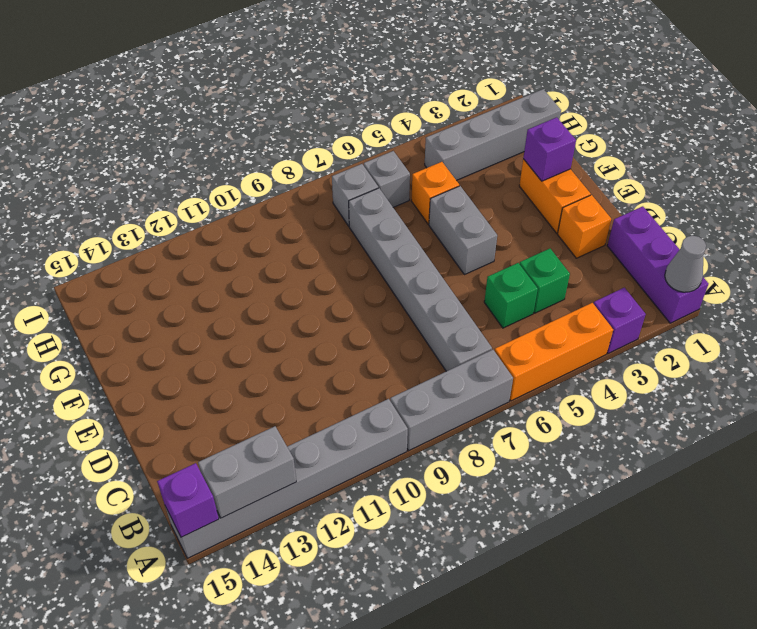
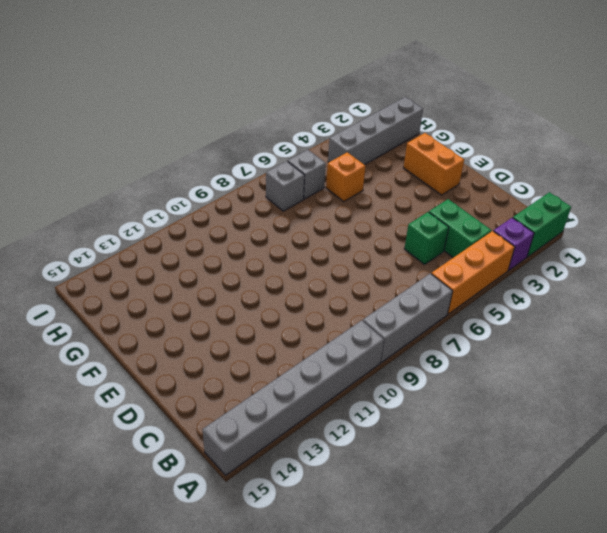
green brick A1:A2 level 1 -> purple brick A1:C1 level 1
green brick B4:C4 level 1 -> green brick C4 level 1
none -> grey brick B7:G7 level 1
none -> orange brick D2 level 1
none -> grey brick E5:F5 level 1

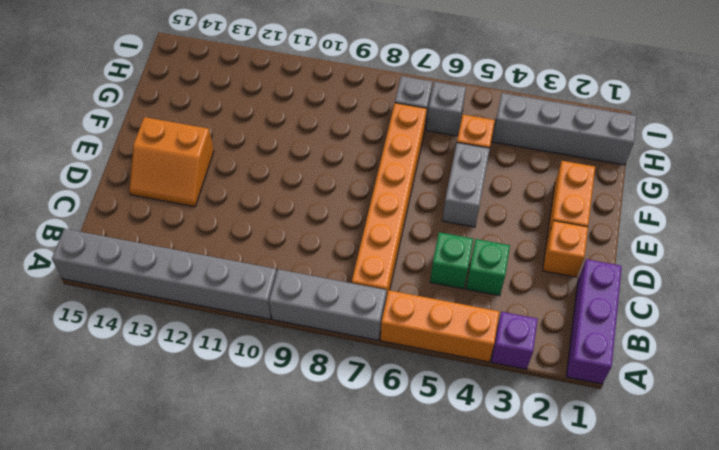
orange brick B7:G7 level 1 -> grey brick B7:G7 level 1
orange slope D13:E14 level 1 top E -> none
none -> grey cone A1 level 2
none -> grey brick A13:A14 level 2
none -> purple brick A15 level 2

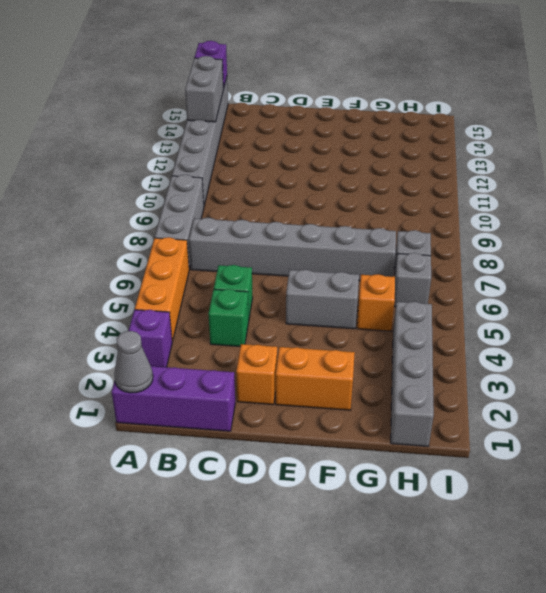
none -> purple brick F2 level 2

